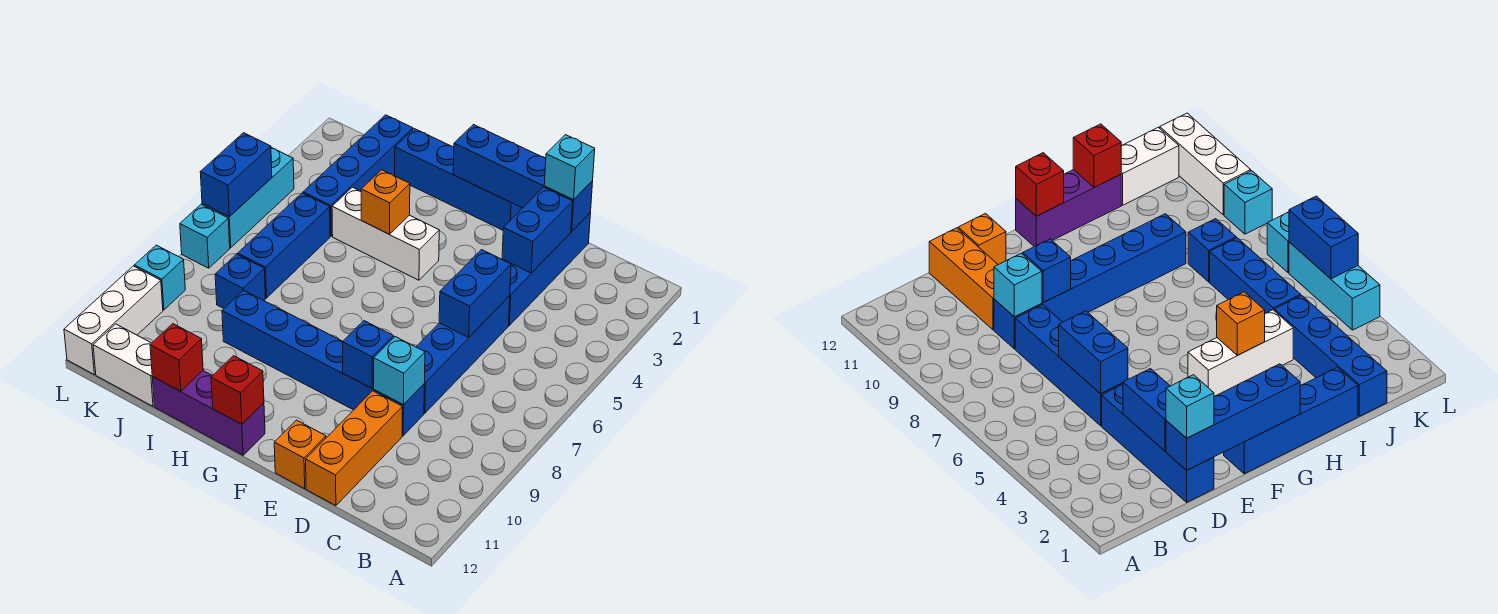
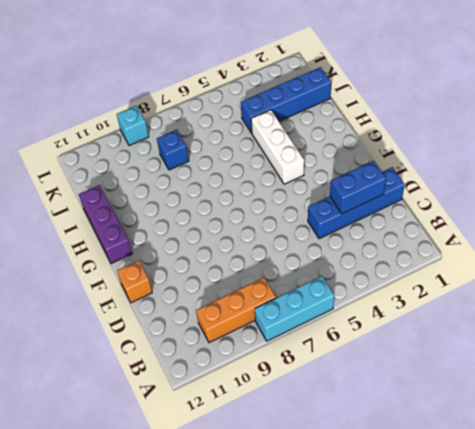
cyan brick A6:A8 level 1 -> cyan brick L4:L6 level 1
orange brick B8:B10 level 1 -> orange brick D10:D12 level 1
none -> blue brick D5:D8 level 1
none -> blue brick D9:I9 level 1
none -> blue brick F1:I1 level 1

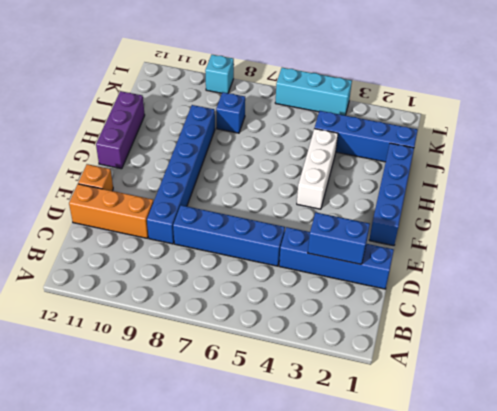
none -> blue brick J5:J7 level 1
none -> white brick J12:K12 level 1
none -> cyan brick L7 level 1

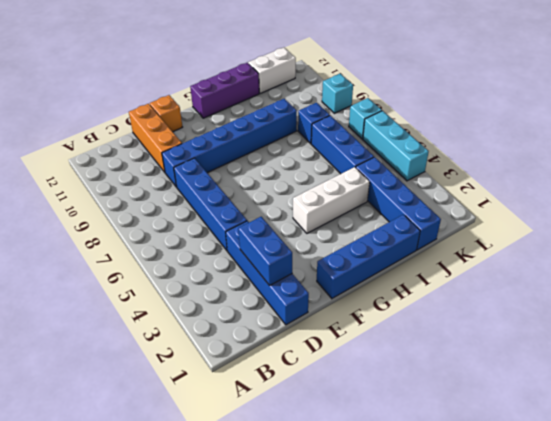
none -> white brick L10:L12 level 1
none -> blue brick D1:G1 level 2
none -> blue brick D5:D6 level 2

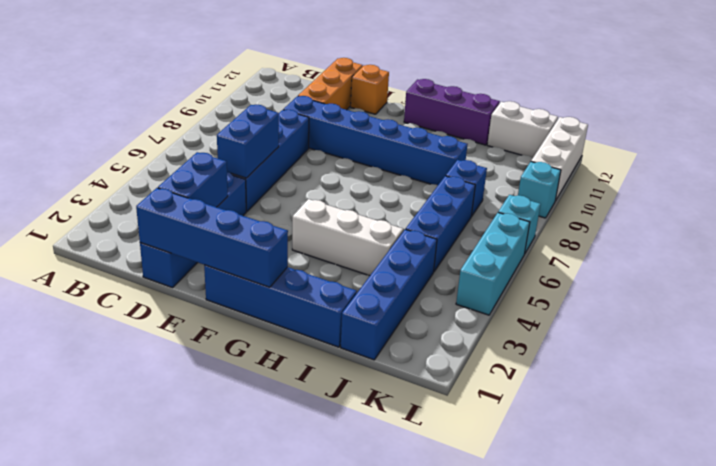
none -> cyan brick D9 level 2
none -> blue brick E9 level 2
none -> red brick G12 level 2

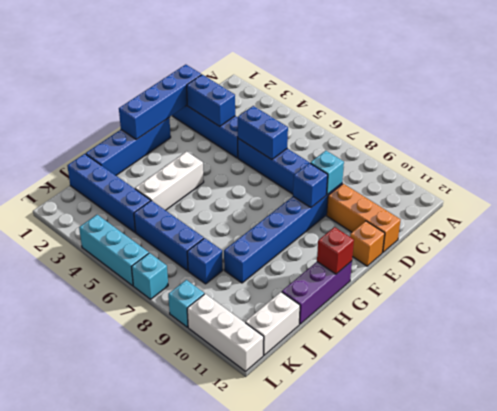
none -> orange brick H4 level 2
none -> red brick I12 level 2
none -> blue brick L5:L6 level 2

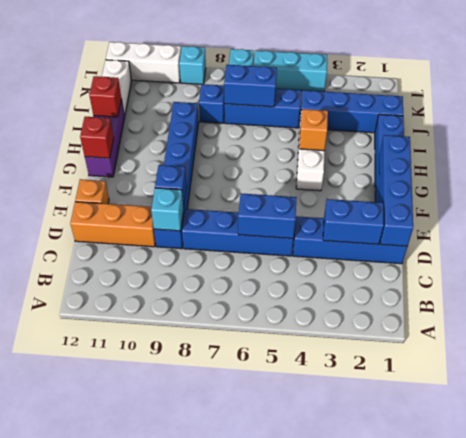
blue brick J6:J7 level 2 -> blue brick L5:L6 level 2
none -> cyan brick D1 level 3

